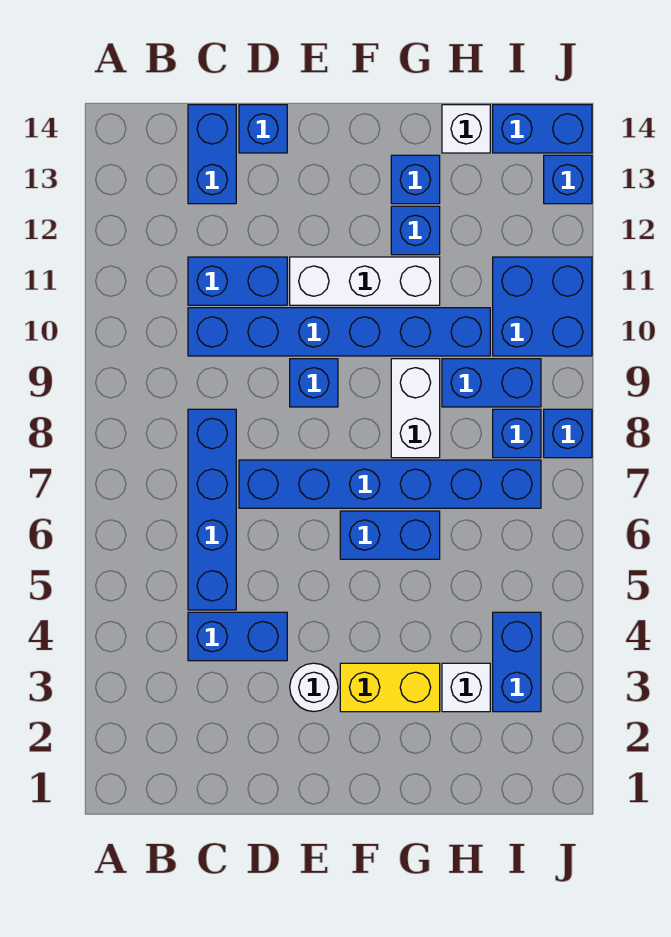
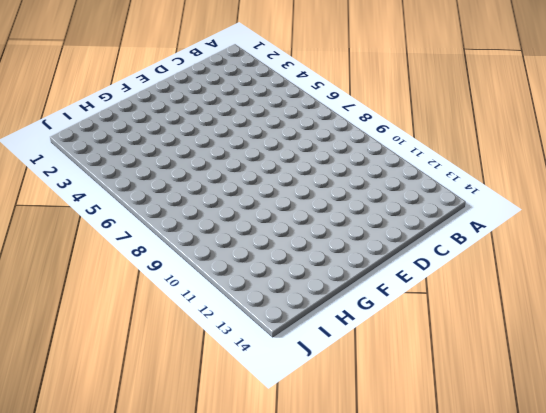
none -> blue brick C4:D4 level 1
none -> blue brick C5:C8 level 1
none -> blue brick C10:H10 level 1

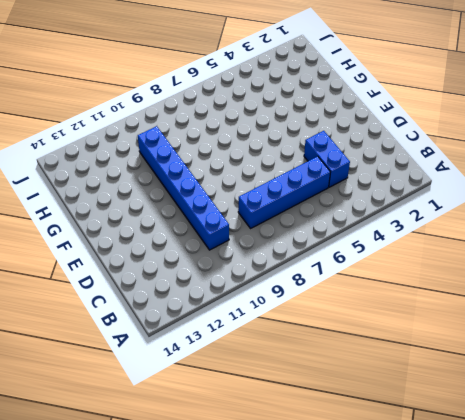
none -> blue brick C11:D11 level 1
none -> blue brick C13:C14 level 1
none -> blue brick D7:I7 level 1

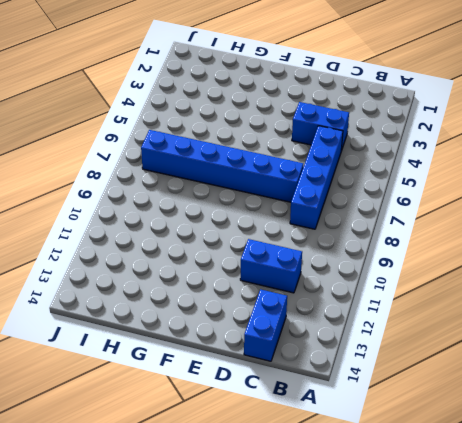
none -> blue brick C10:H10 level 1
none -> blue brick D14 level 1
none -> white round brick E3 level 1

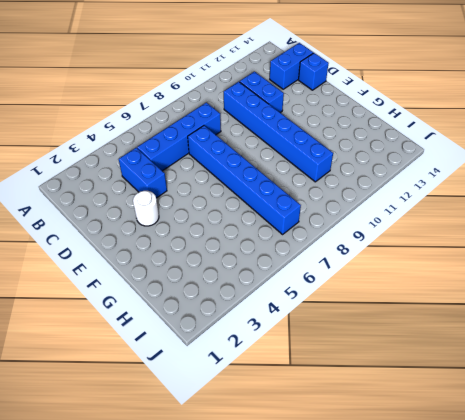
none -> blue brick E9 level 1
none -> white brick E11:G11 level 1
none -> yellow brick F3:G3 level 1

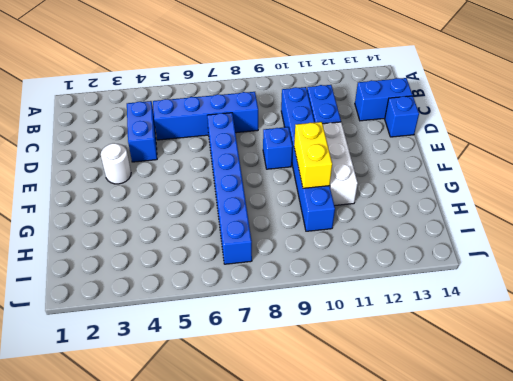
yellow brick F10:G10 level 2 -> yellow brick F3:G3 level 1
none -> blue brick F6:G6 level 1
none -> white brick G8:G9 level 1
none -> blue brick G12 level 1

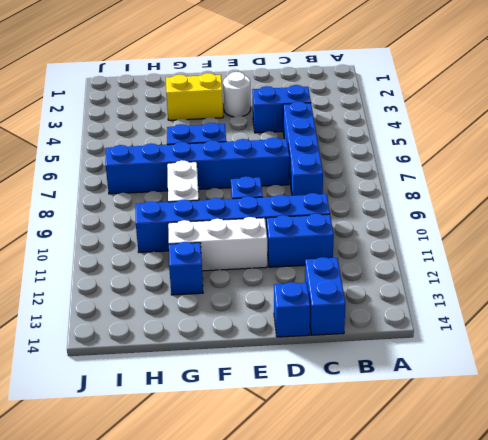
none -> blue brick G13 level 1
none -> white brick H3 level 1
none -> blue brick H9:I9 level 1

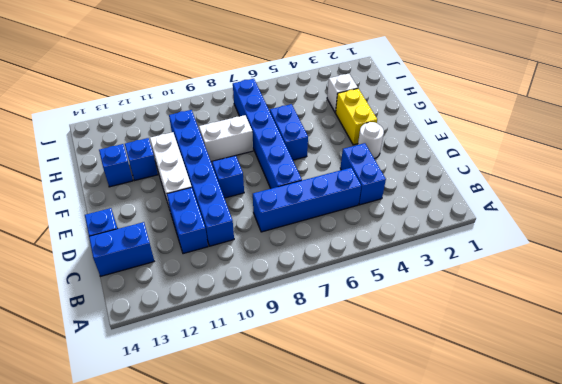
none -> blue brick H9:I9 level 1
none -> white brick H14 level 1
none -> blue brick I3:I4 level 1

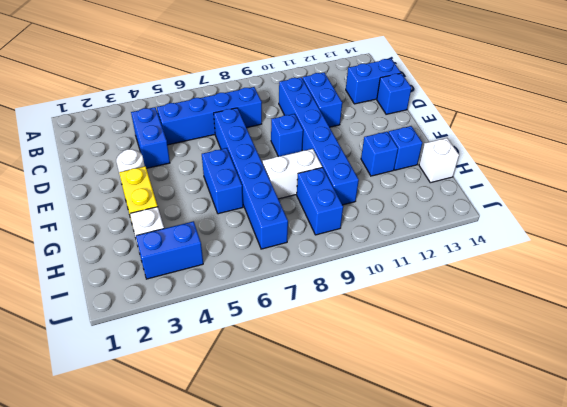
none -> white brick E11:G11 level 1
none -> blue brick I8 level 1
none -> blue brick I10:J11 level 1

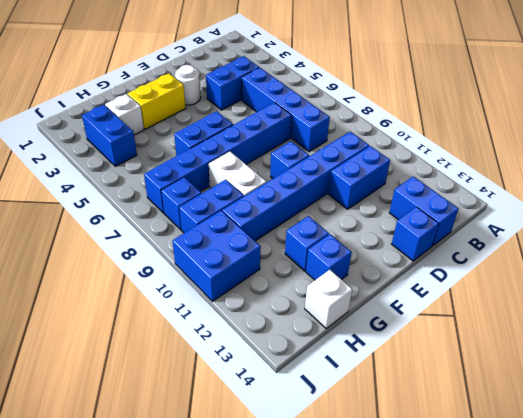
none -> white brick E11:G11 level 1
none -> blue brick I14:J14 level 1
none -> blue brick J8 level 1

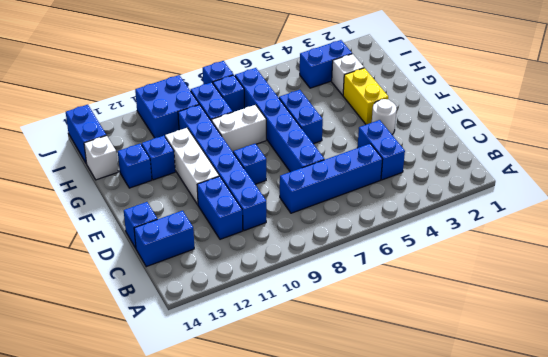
none -> blue brick J13 level 1

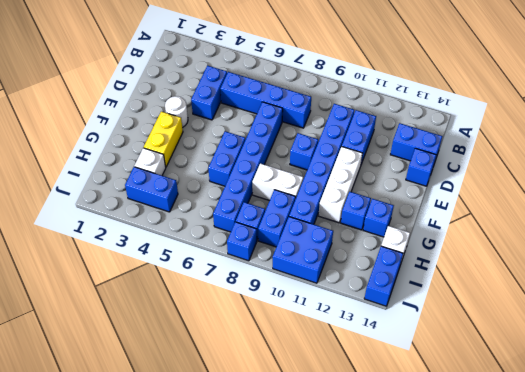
none -> blue brick J13 level 1

